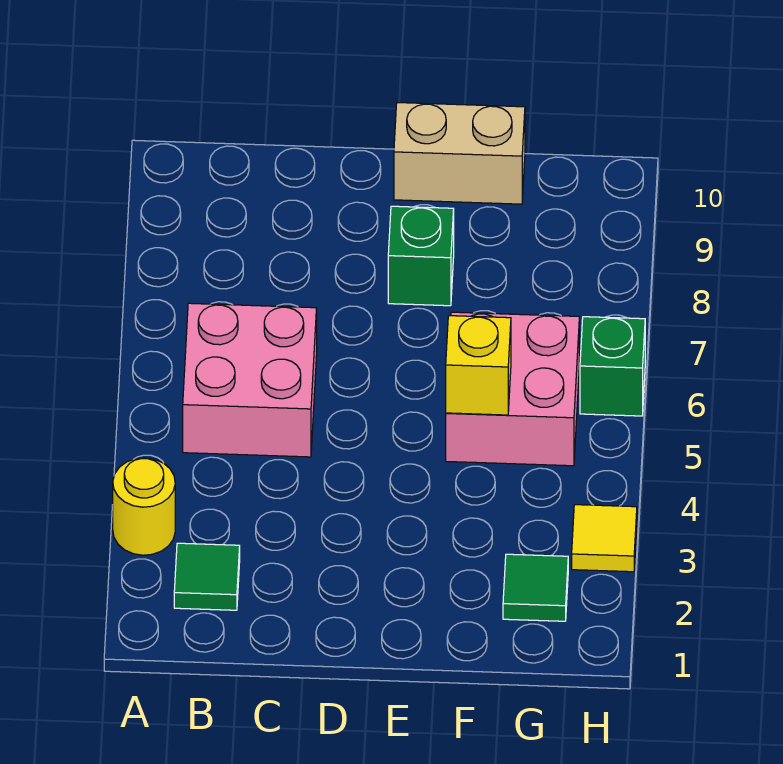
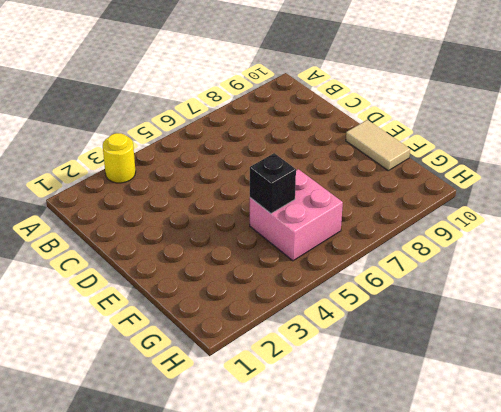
tan tile E10:F10 level 1 -> tan brick E10:F10 level 1
black brick F5 level 2 -> yellow brick F5 level 2
none -> green tile B2 level 1
none -> pink brick B5:C6 level 1

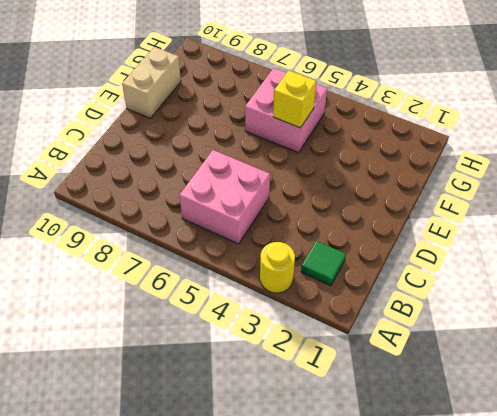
none -> green brick E8 level 1
none -> green tile G2 level 1

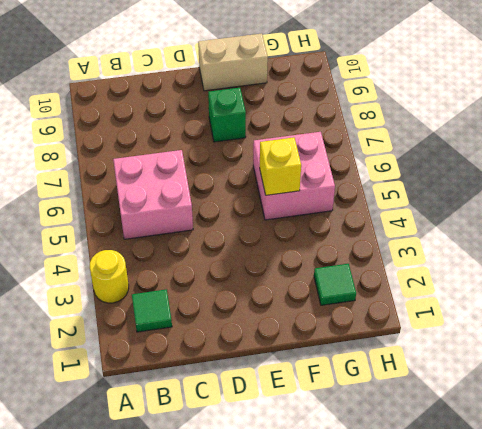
none -> yellow tile H3 level 1
none -> green brick H6 level 1

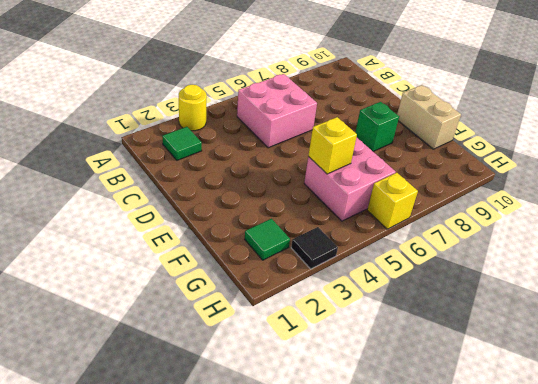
black tile H3 level 1 -> yellow tile H3 level 1
yellow brick H6 level 1 -> green brick H6 level 1

